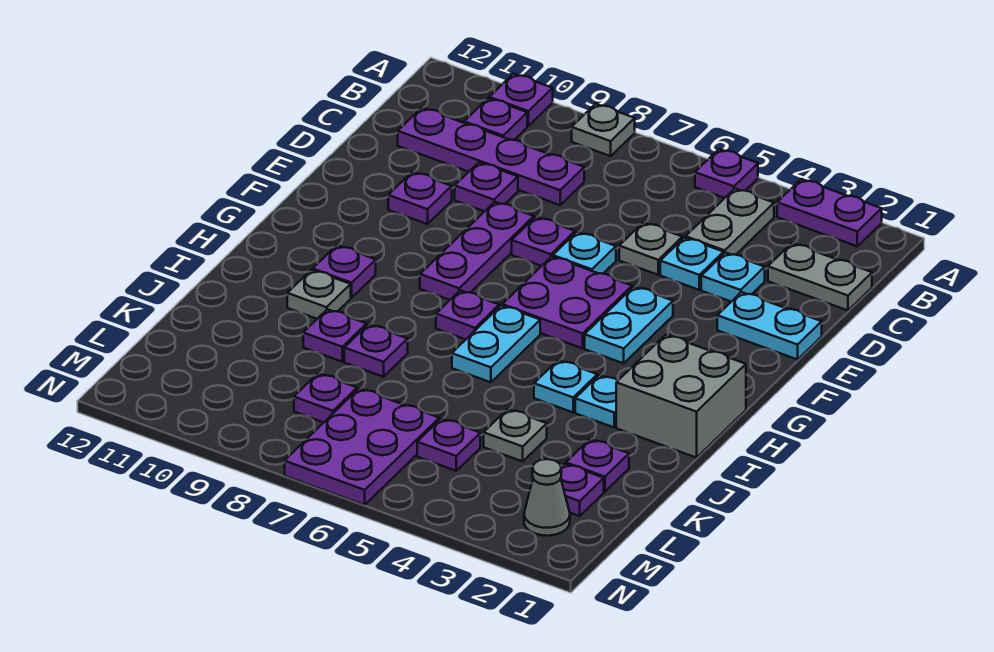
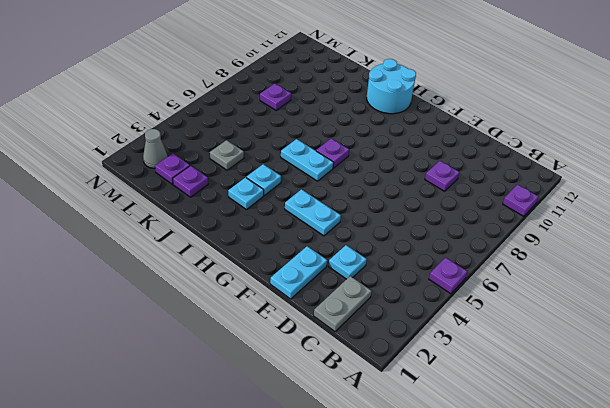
cyan round brick H11:I12 level 1 -> none
none -> purple plate A2:A3 level 1
none -> grey plate A8 level 1
none -> grey plate B4:C4 level 1
none -> purple plate B10 level 1

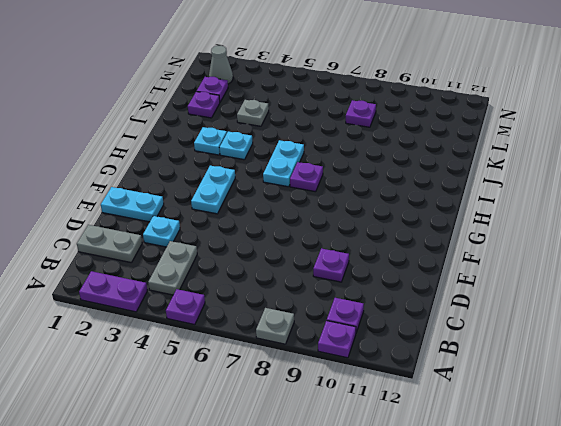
none -> purple plate C8:C11 level 1
none -> cyan plate D4 level 1
none -> grey plate D5 level 1
none -> cyan plate E6 level 1

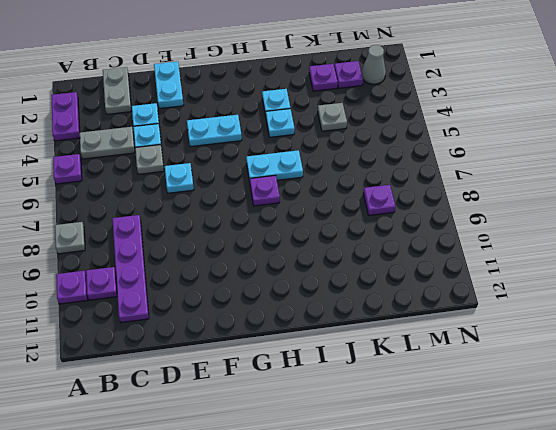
none -> purple plate D9 level 1
none -> purple plate E7 level 1
none -> purple plate E8:G8 level 1
none -> purple plate E10 level 1

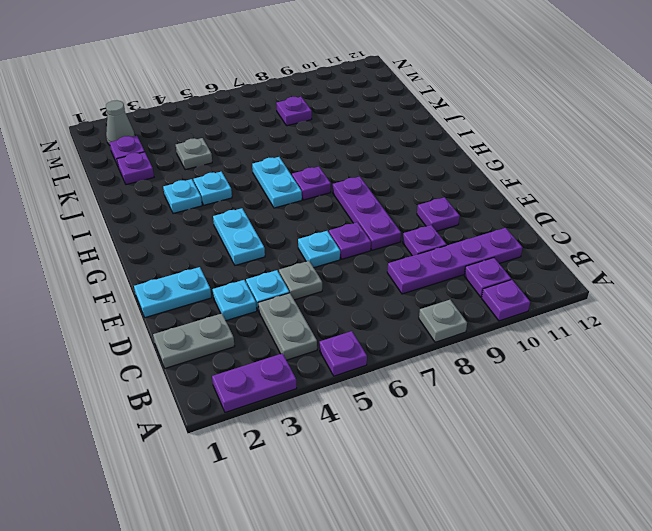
none -> purple plate F5:G6 level 1
none -> grey brick H1:I2 level 1
none -> purple plate H10 level 1
none -> grey plate I10 level 1

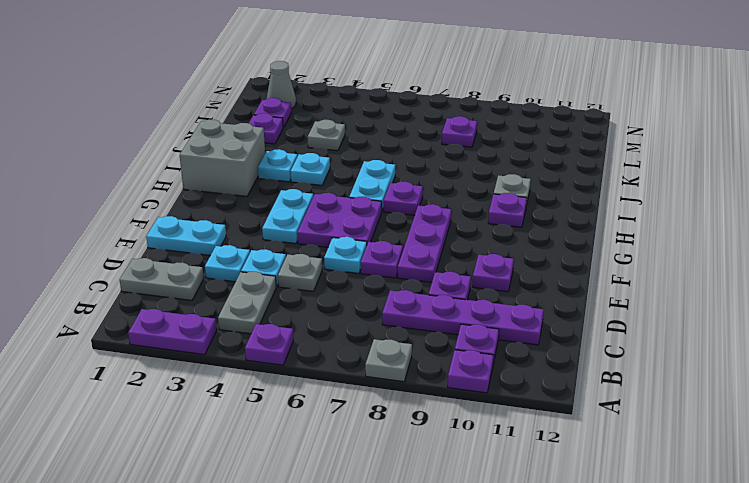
none -> purple plate J8 level 1
none -> purple plate J9 level 1
none -> purple plate L5 level 1
none -> purple plate L6:N7 level 1

